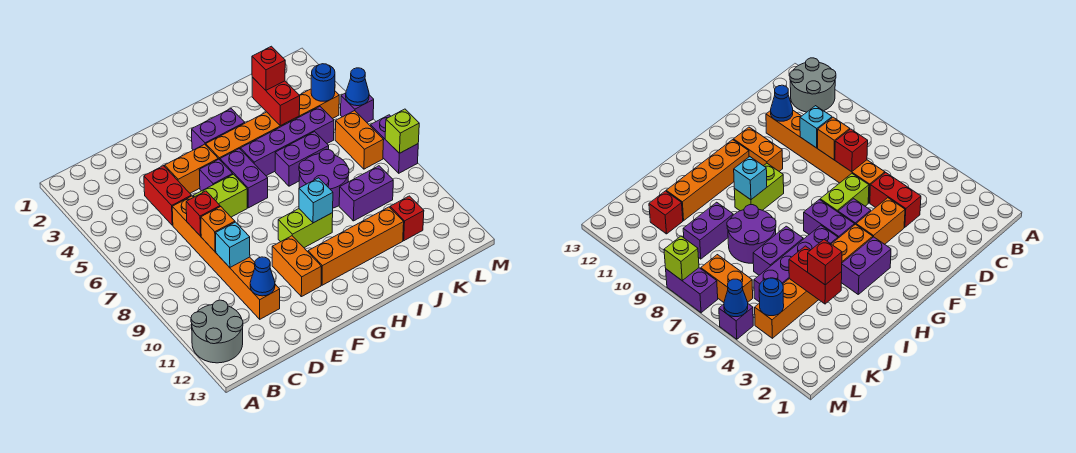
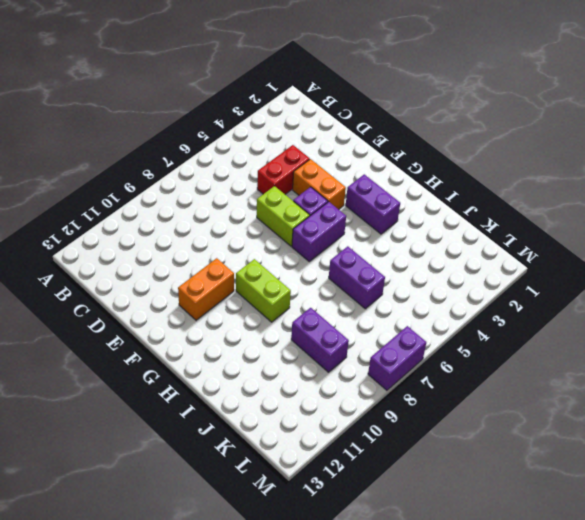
none -> grey round brick A11:B12 level 1
none -> orange brick D6:D11 level 1
none -> orange brick G4:L4 level 1
none -> orange brick G11:J11 level 1

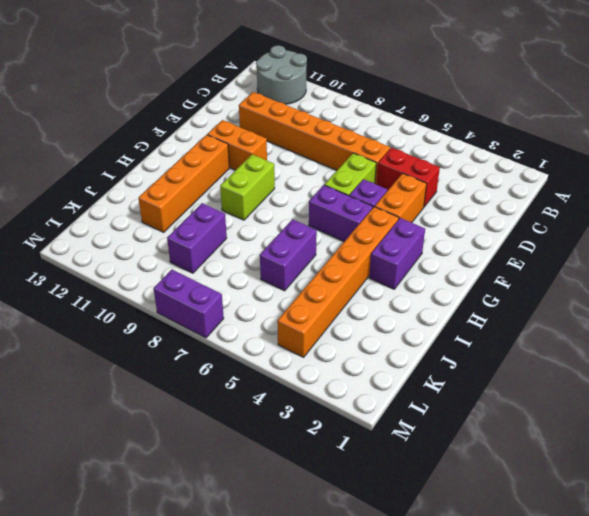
none -> purple brick H5:K5 level 1
none -> purple round brick I7:J8 level 1
none -> red brick K11 level 1
none -> orange brick L6:L7 level 1

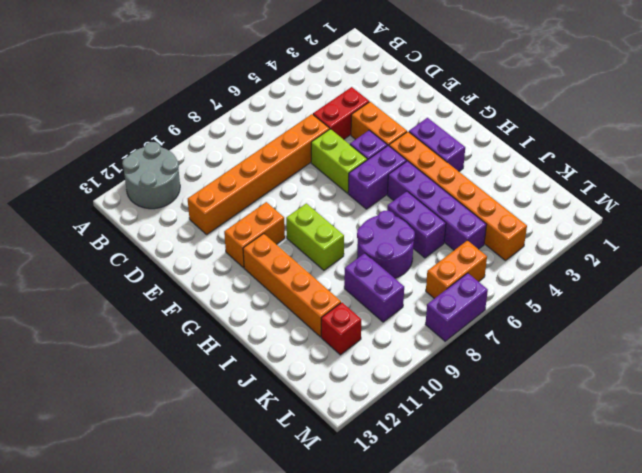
none -> purple brick M5 level 1
none -> red brick D7 level 2
none -> orange brick D8 level 2
none -> cyan brick D9 level 2

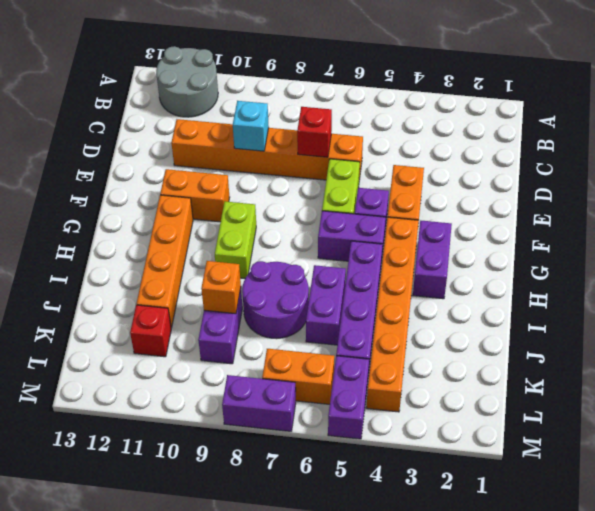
orange brick J9 level 2 -> orange brick D8 level 2
purple brick L5:M5 level 1 -> purple brick M5 level 1
none -> red brick D4:D5 level 1
none -> blue cone D11 level 2
none -> cyan brick H9 level 2
none -> red brick J3:J4 level 2

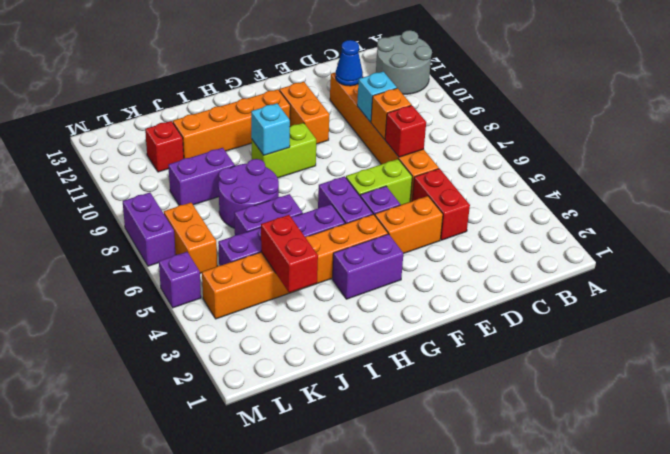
none -> blue round brick L4 level 2
none -> blue cone M5 level 2
none -> lime brick M8 level 2
none -> red brick J3 level 3

